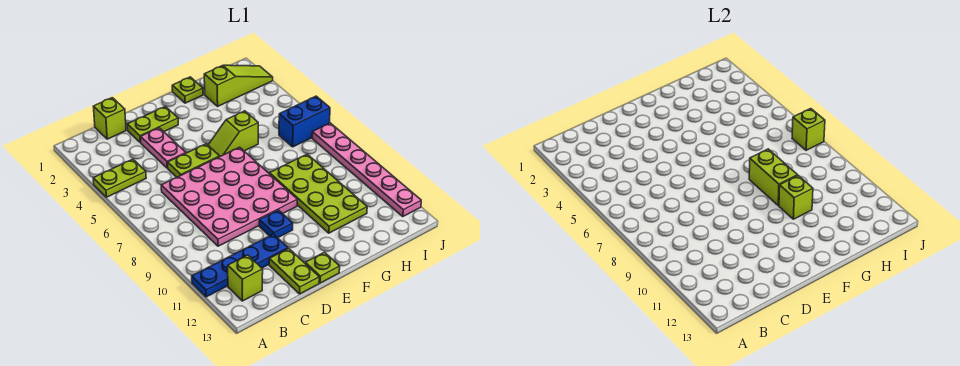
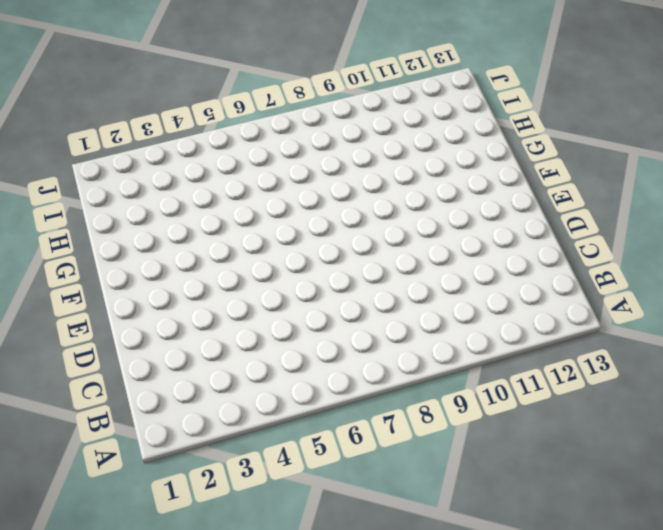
none -> lime plate A4:B4 level 1
none -> blue plate A11:D11 level 1
none -> lime brick B12 level 1

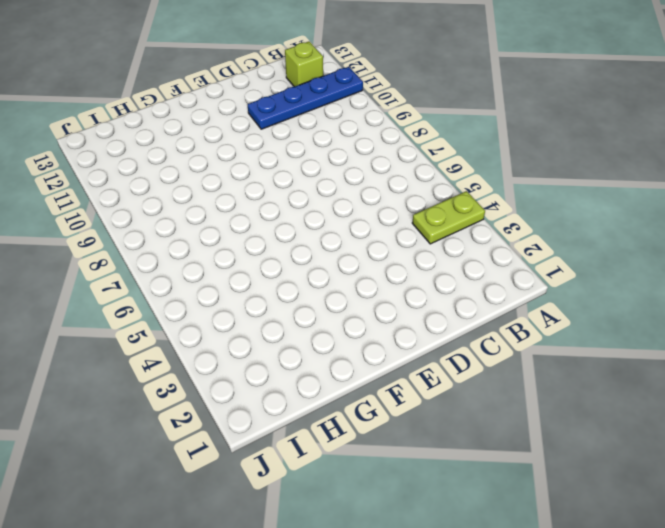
none -> lime brick C1 level 1
none -> pink plate C6:F9 level 1
none -> lime plate D2:E2 level 1

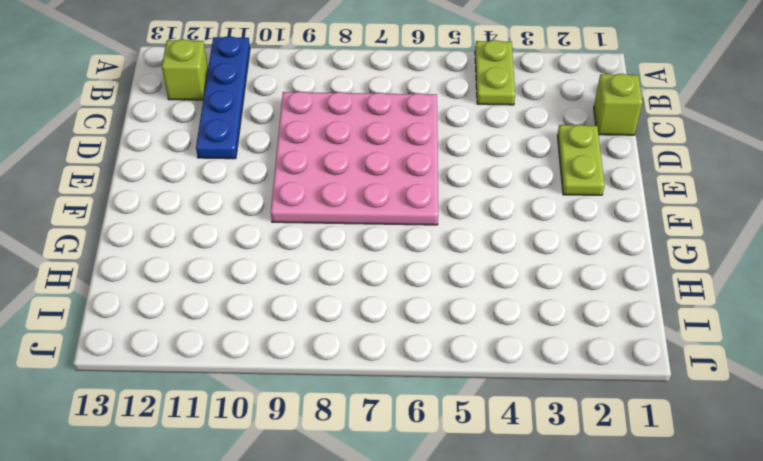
none -> pink plate D3:D4 level 1
none -> lime plate D5:E5 level 1
none -> lime plate D12:D13 level 1

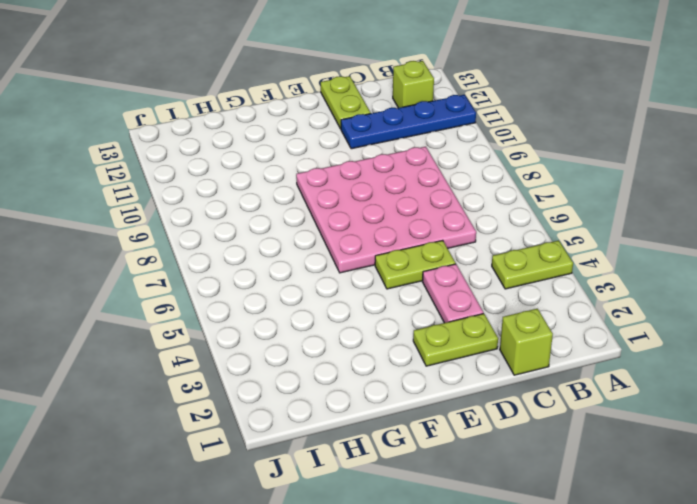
none -> blue plate E10 level 1
none -> lime plate E13 level 1
none -> lime slope F5:G5 level 1 top G

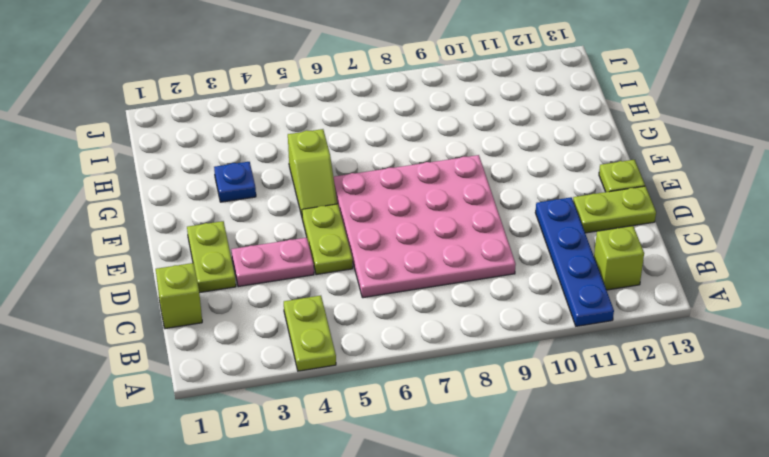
blue plate G3 level 1 -> blue plate E10 level 1
none -> lime plate G1 level 1
none -> lime plate G8:H11 level 1
none -> lime slope H2:J2 level 1 top H

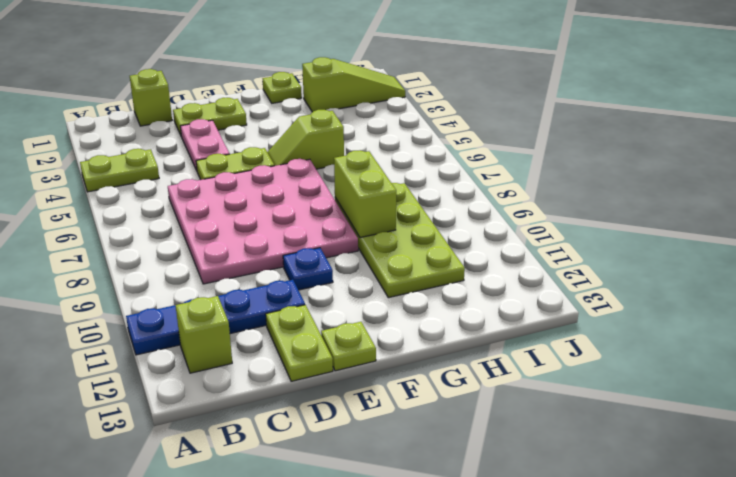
none -> blue brick I6:J6 level 1
none -> pink plate J7:J12 level 1
none -> lime brick G10 level 2

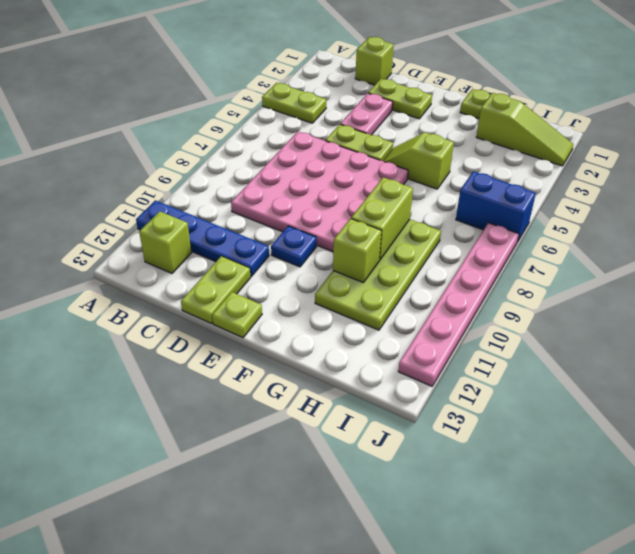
none -> lime brick J7 level 2

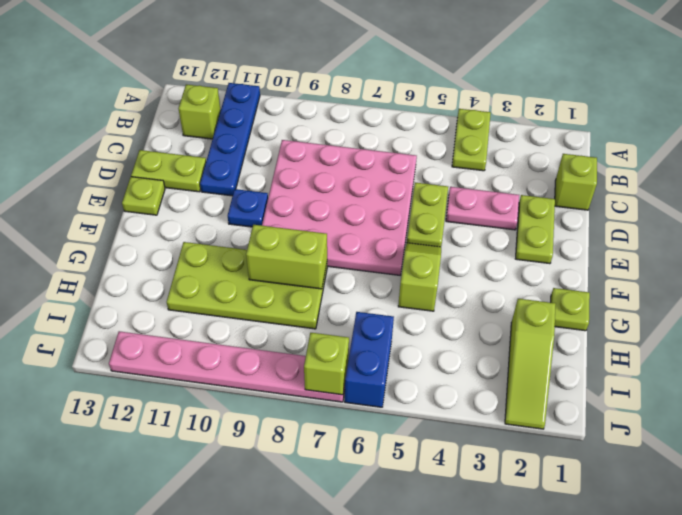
none -> lime brick G10 level 2

